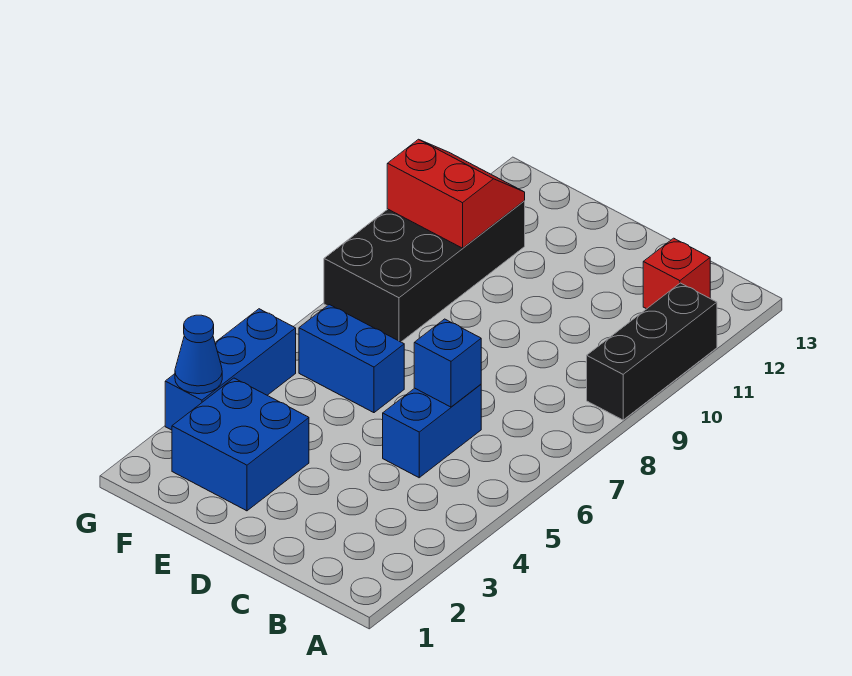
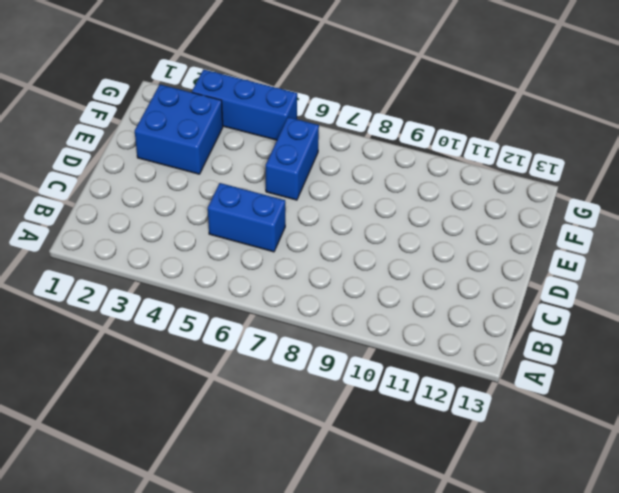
none -> black brick A9:A11 level 1
none -> red brick B12 level 1

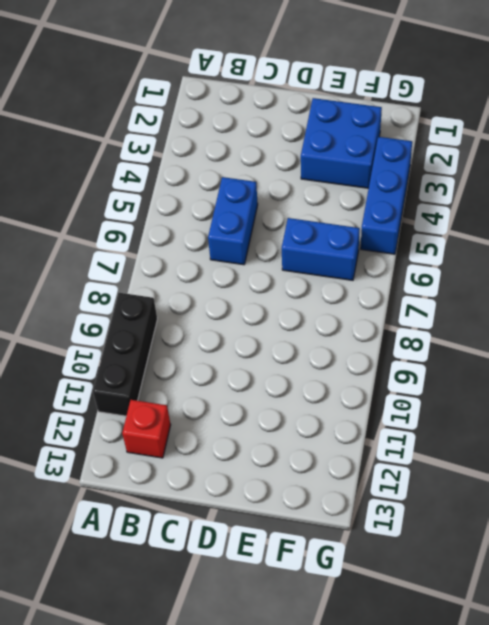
none -> black brick F8:G11 level 1
none -> blue brick C6 level 2

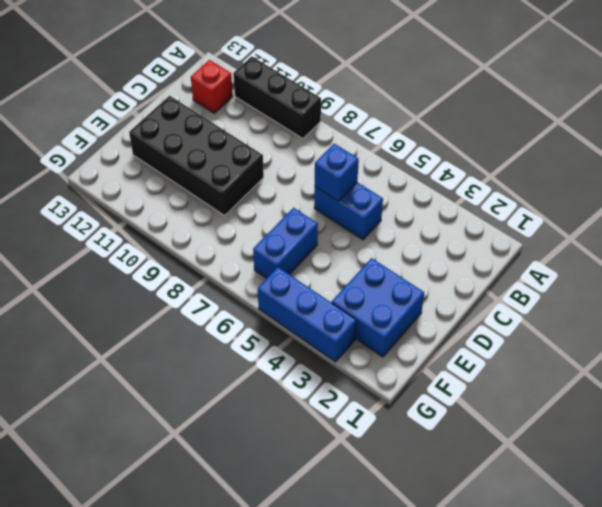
black brick D9:E12 level 1 -> black brick F8:G11 level 1
none -> red slope F10:G11 level 2 top 10
none -> blue cone G3 level 2

